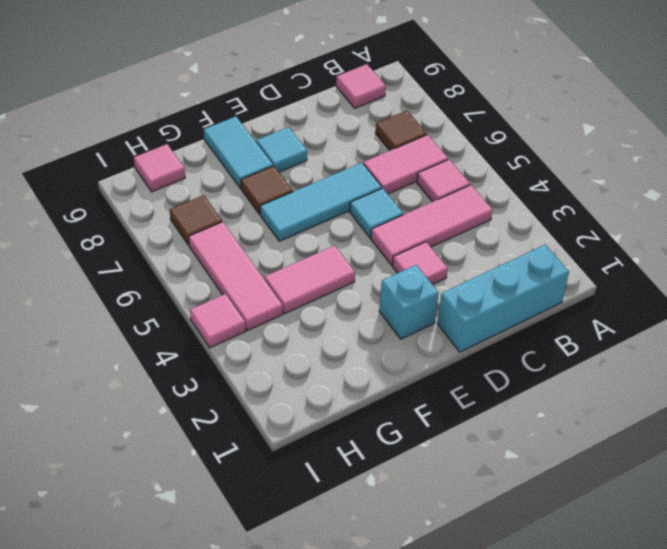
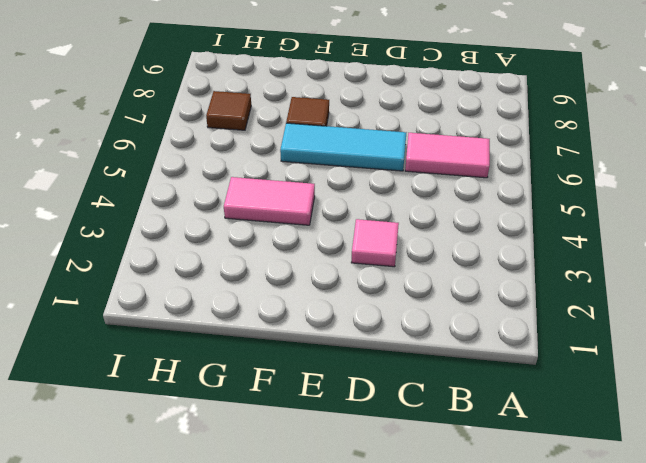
none -> cyan brick B1:D1 level 1
none -> pink tile B4:D4 level 1
none -> pink tile B5 level 1

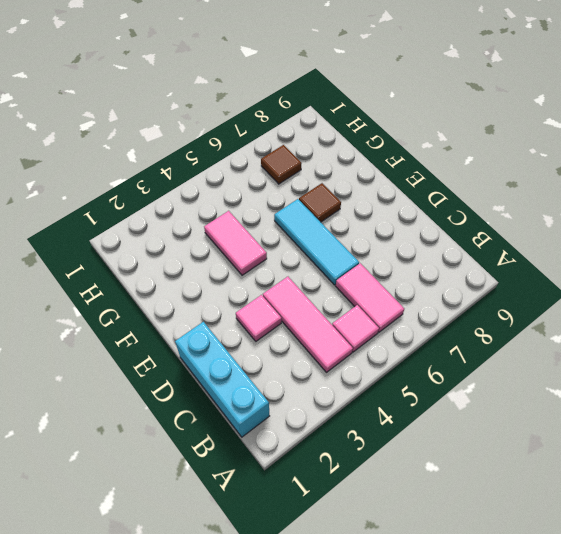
none -> brown tile B7 level 1
none -> pink tile B9 level 1
none -> cyan tile D5 level 1

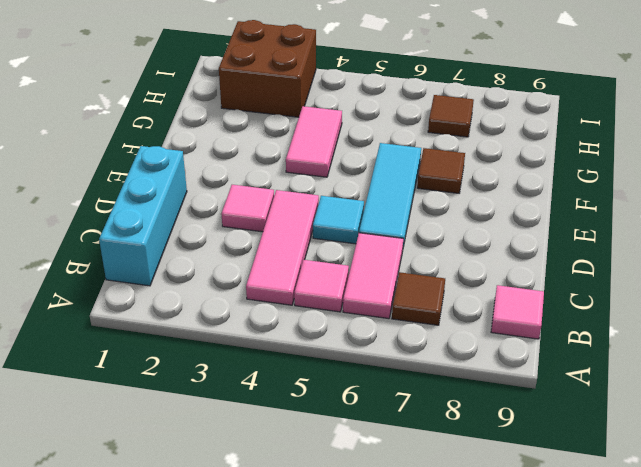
brown brick H2:I3 level 1 -> none
none -> cyan brick E2 level 1
none -> cyan tile E8 level 1
none -> cyan tile F8:F9 level 1

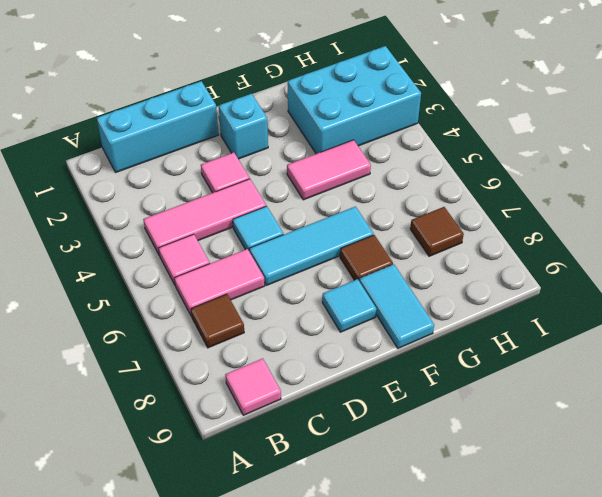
cyan brick G2:I3 level 1 -> none
none -> pink tile H4:H6 level 1
none -> pink tile H9 level 1
none -> pink tile I4 level 1

